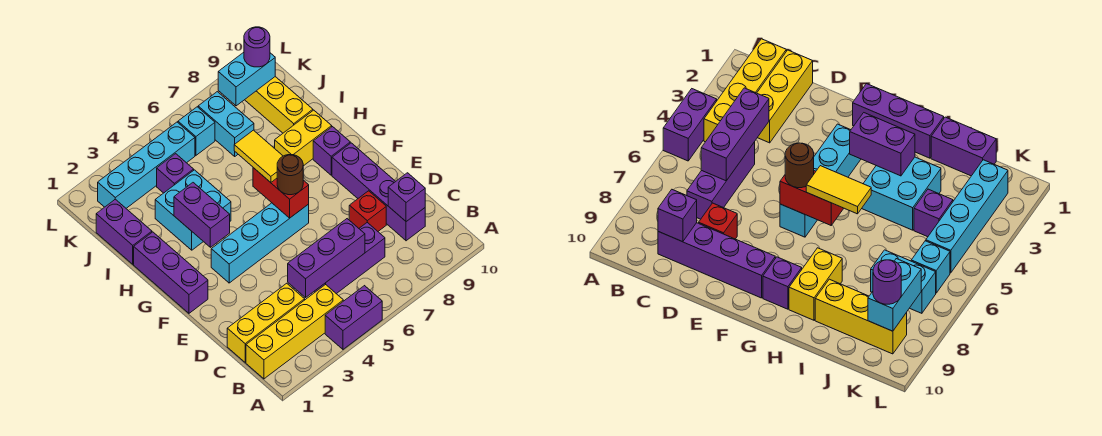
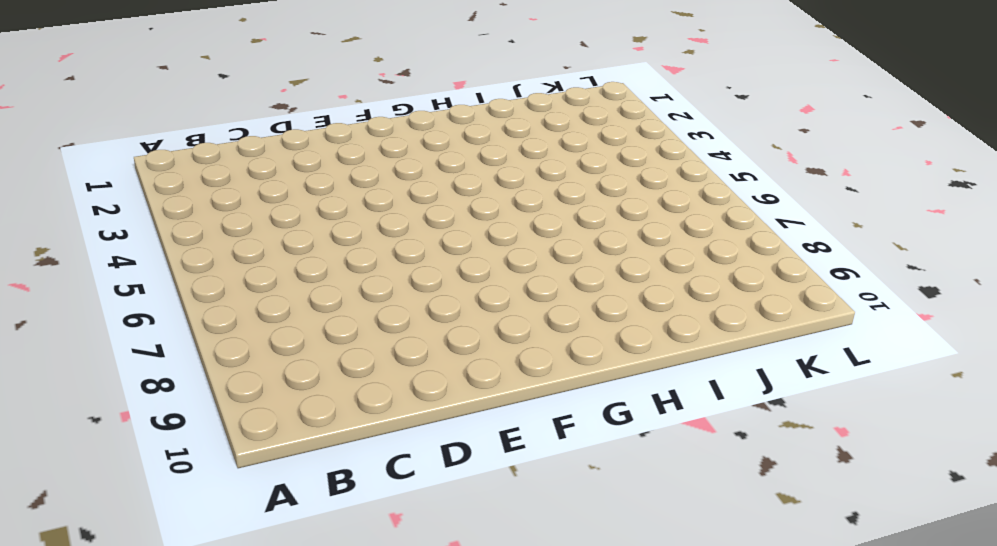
none -> purple brick A4:A5 level 1
none -> yellow brick B1:B4 level 1
none -> yellow brick C1:C3 level 1

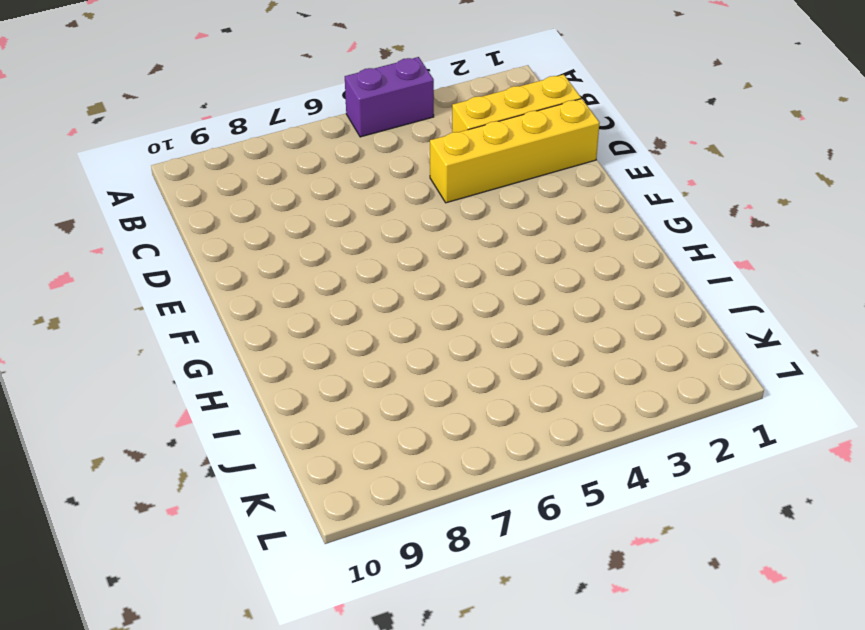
yellow brick D1:D4 level 1 -> yellow brick B1:B4 level 1
none -> purple brick C5:C7 level 1
none -> purple brick C9:F9 level 1
none -> red brick D8 level 1

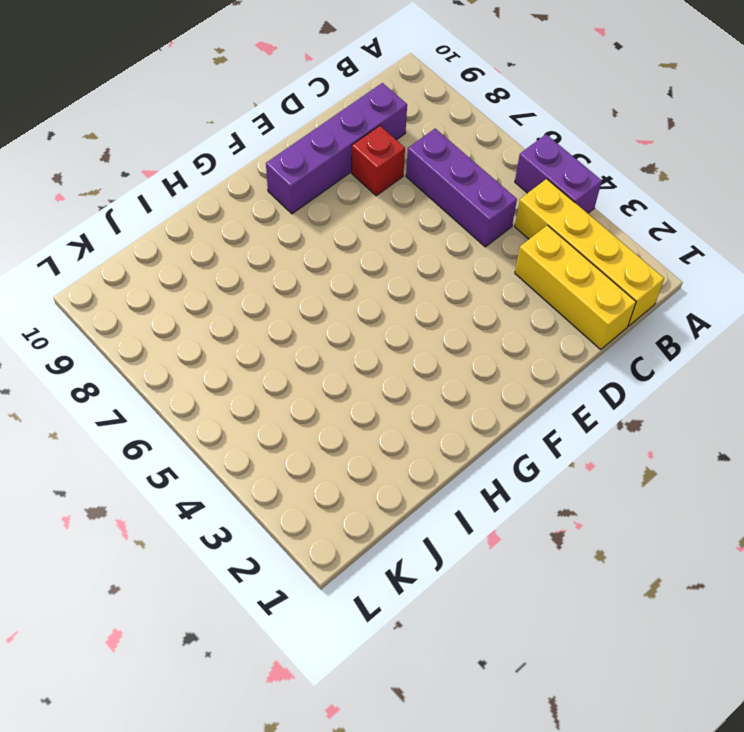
none -> purple brick F1:H1 level 1
none -> cyan brick F3:F6 level 1
none -> purple brick G9 level 1

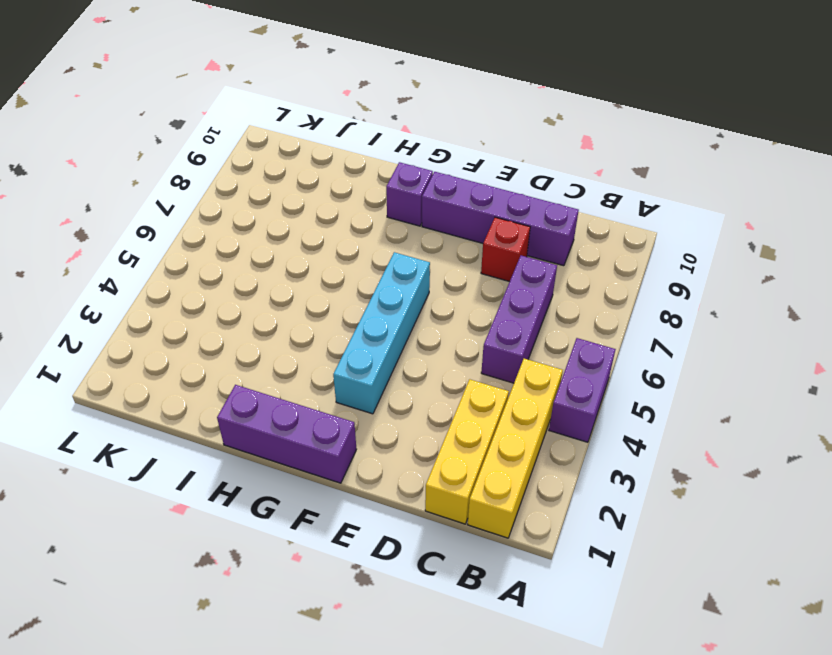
none -> cyan brick H3:I4 level 1
none -> yellow brick H8:H9 level 1
none -> purple brick I1:J1 level 1

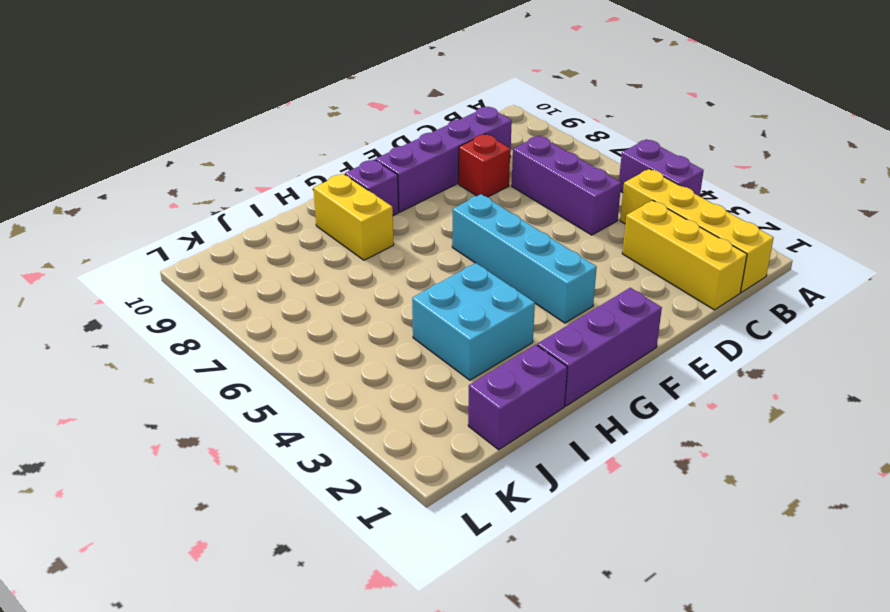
none -> yellow brick I9:K9 level 1
none -> purple brick J4 level 1
none -> cyan brick J7:K7 level 1

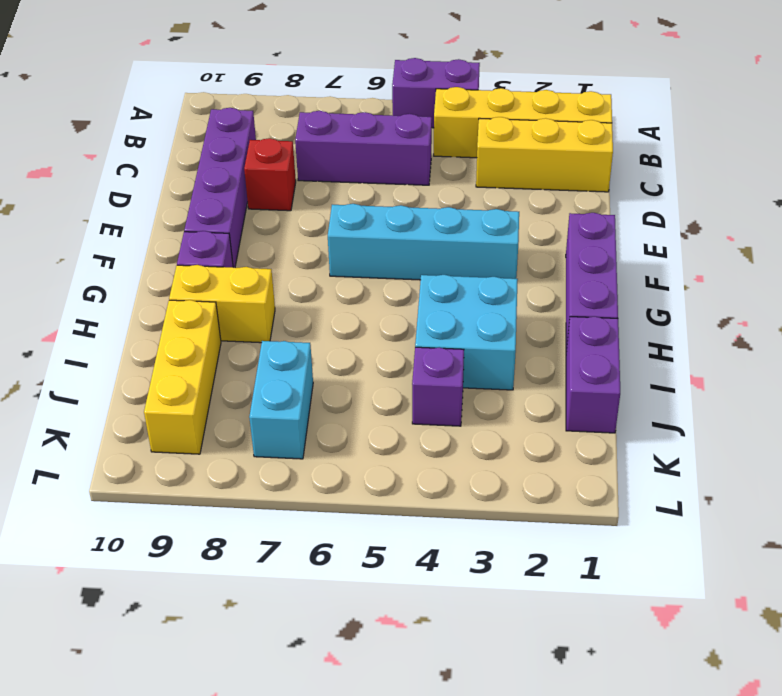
none -> cyan brick K2:K5 level 1
none -> cyan brick K6 level 1
none -> purple brick C4:C6 level 2

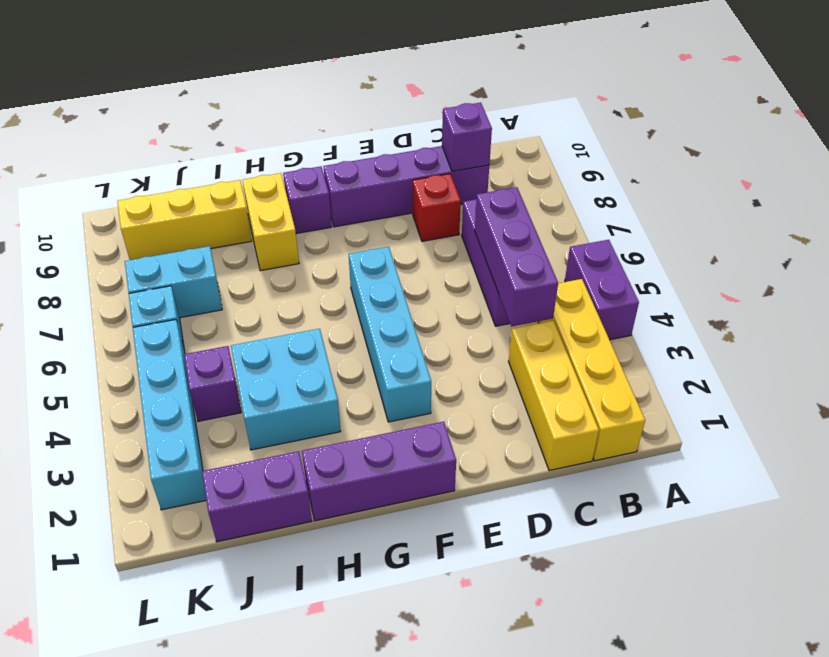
none -> red brick F6:G6 level 2
none -> purple brick G3:H3 level 2
none -> cyan brick K8:K9 level 2

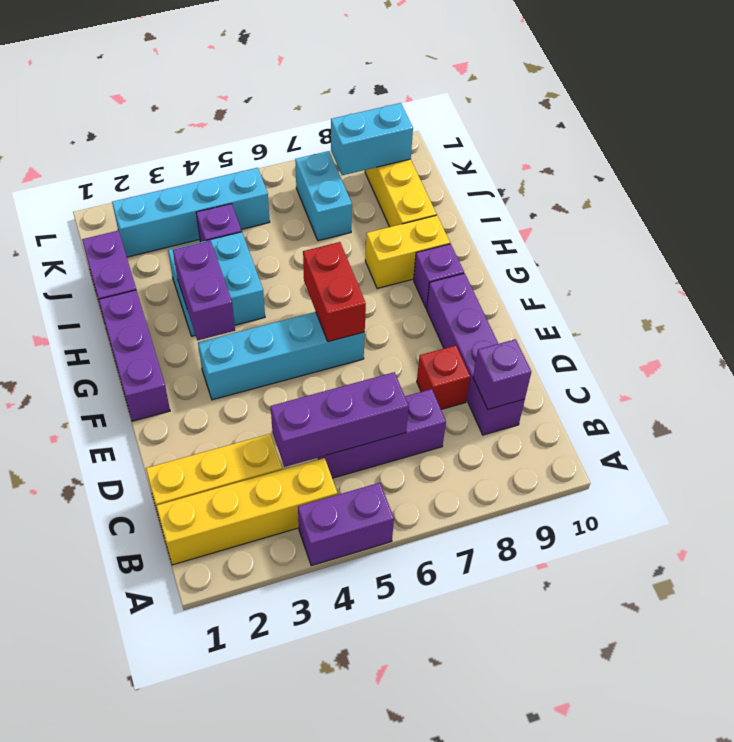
none -> cyan brick K6 level 1
none -> brown round brick F6 level 3
none -> yellow tile G6:H6 level 3

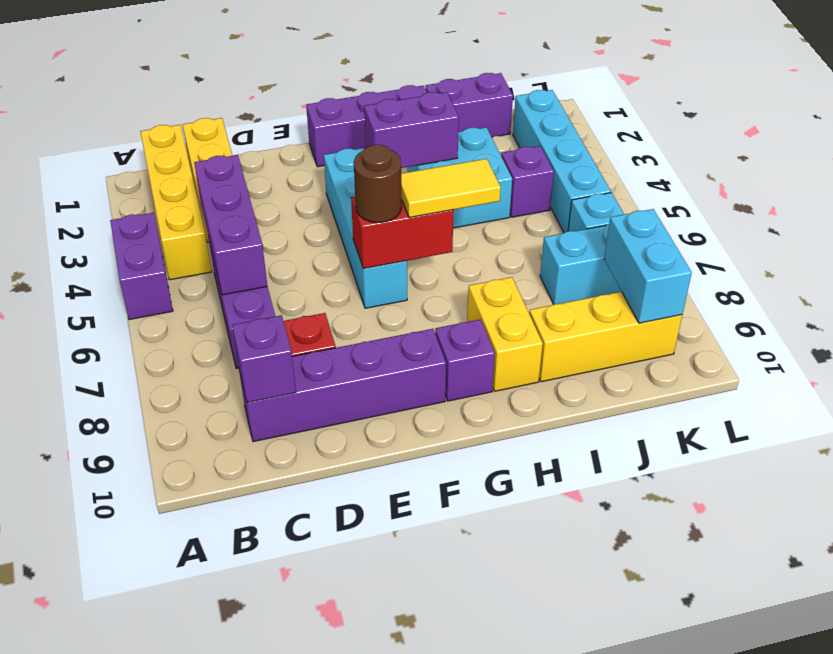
none -> purple round brick K9 level 3

